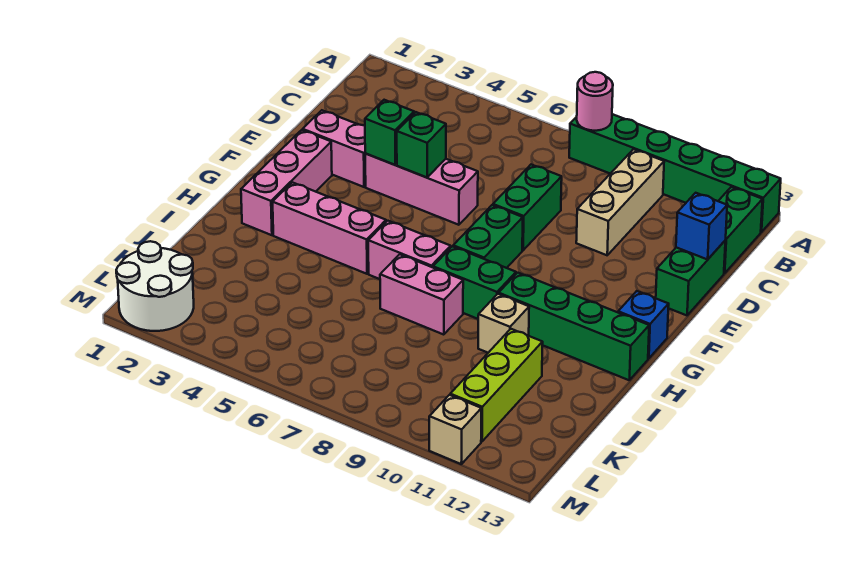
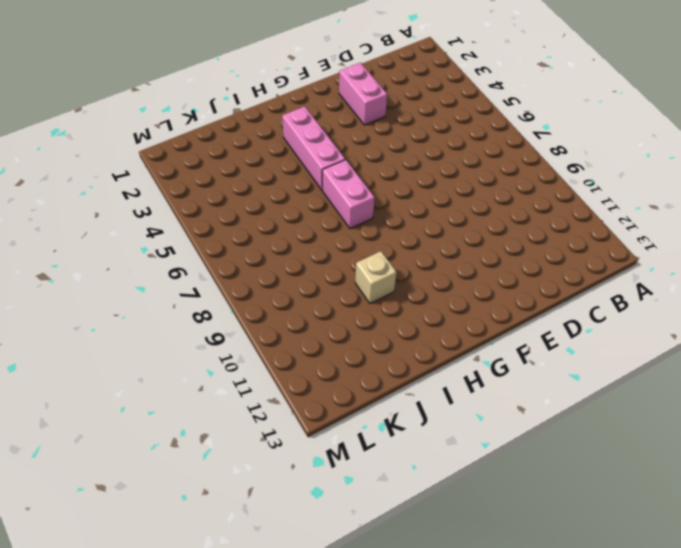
none -> green brick A8:A13 level 1
none -> tan brick B10:D10 level 1
none -> green brick B13:C13 level 1

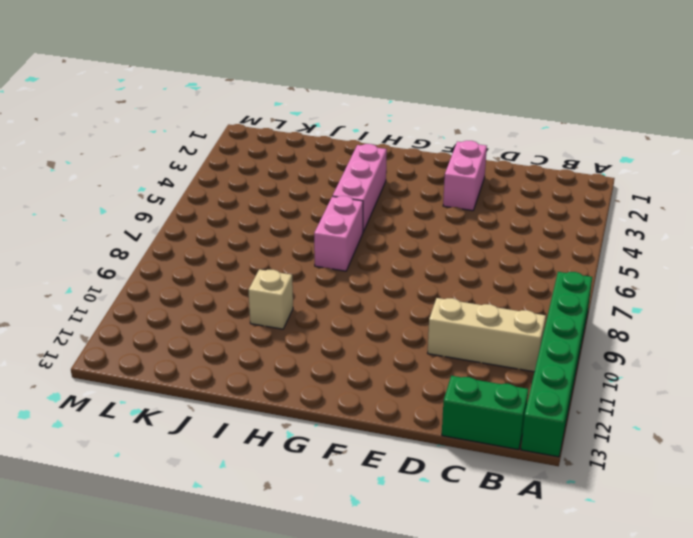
none -> green brick D8:E8 level 1
none -> green brick D13:E13 level 1
none -> pink brick E4:E6 level 1

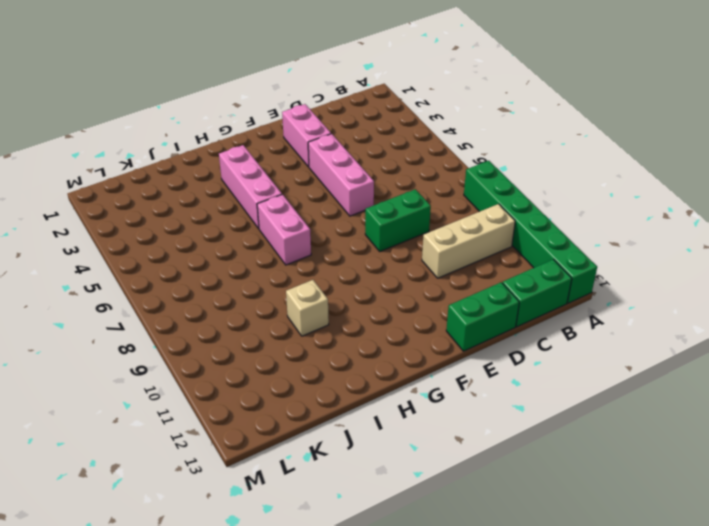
none -> pink brick F2:H2 level 1
none -> green brick F8:G8 level 1
none -> blue brick G13 level 1

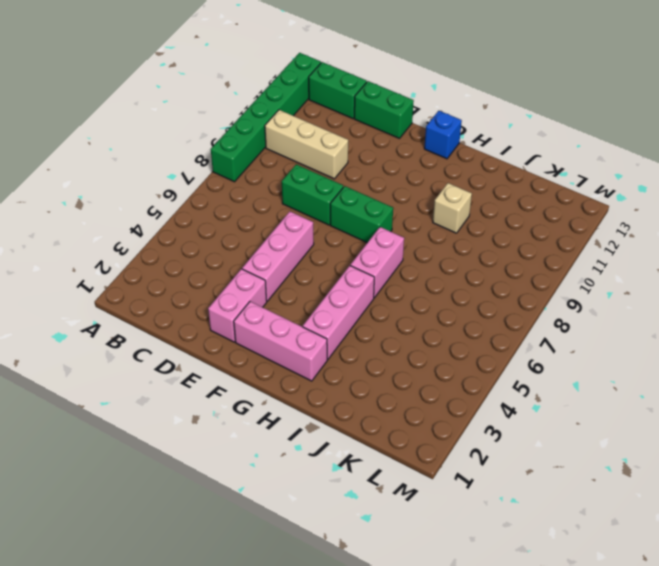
none -> green brick H8:H9 level 1
none -> green brick H10:H13 level 1
none -> pink brick I7:I8 level 1

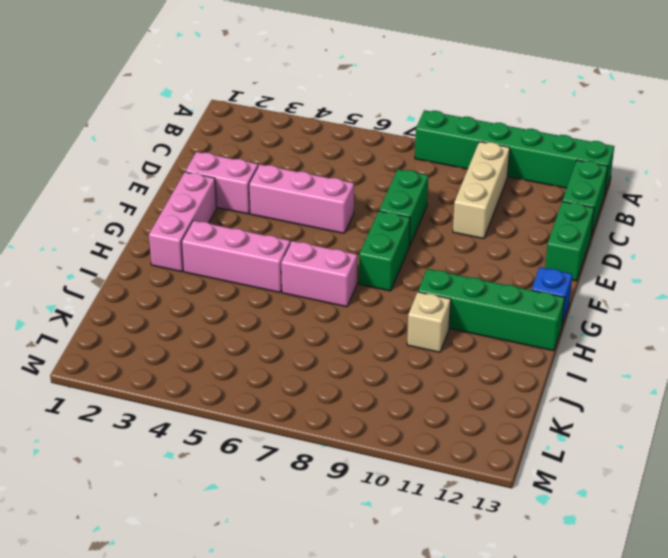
none -> green brick H8:H9 level 1
none -> pink brick I7:I8 level 1
none -> lime brick J11:L11 level 1

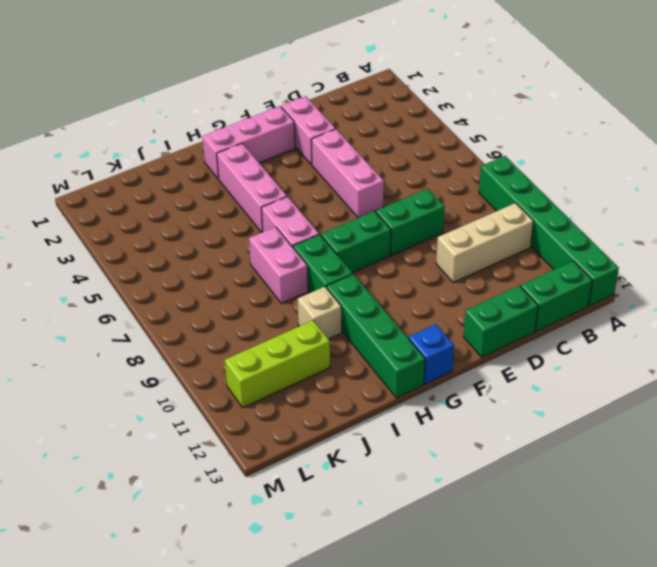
none -> white round brick L1:M2 level 1
none -> tan brick M11 level 1
none -> pink round brick A8 level 2

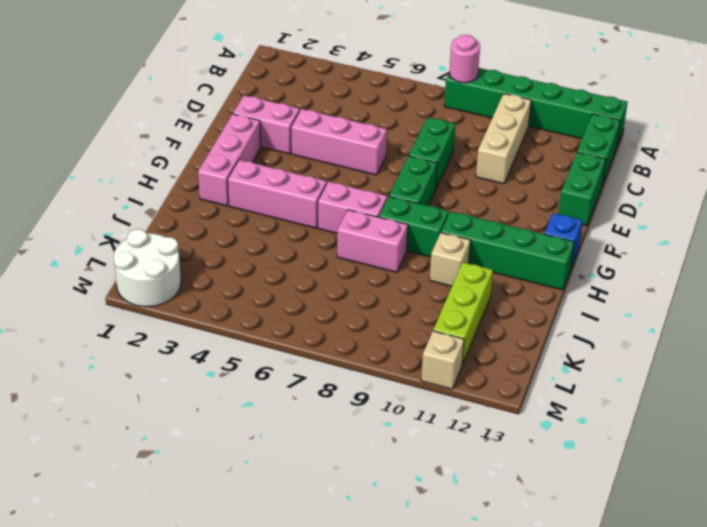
none -> blue brick D13 level 2
none -> green brick E4 level 2
none -> green brick E5 level 2

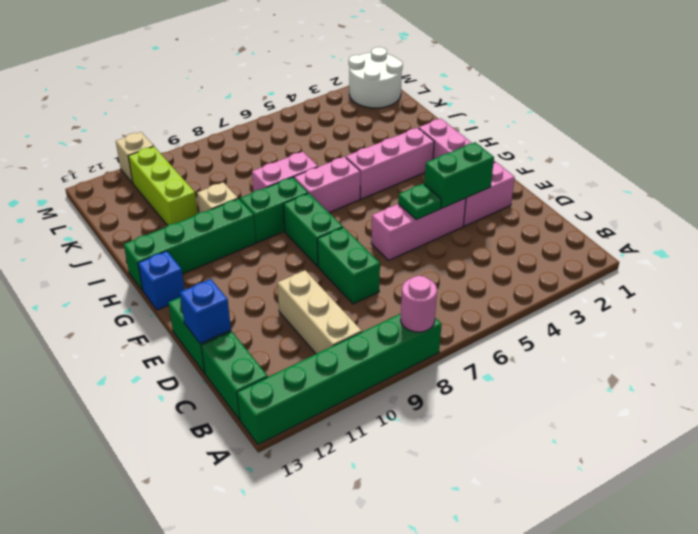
green brick E3:E4 level 2 -> green brick E4 level 2
green plate E5 level 2 -> green brick E5 level 2

